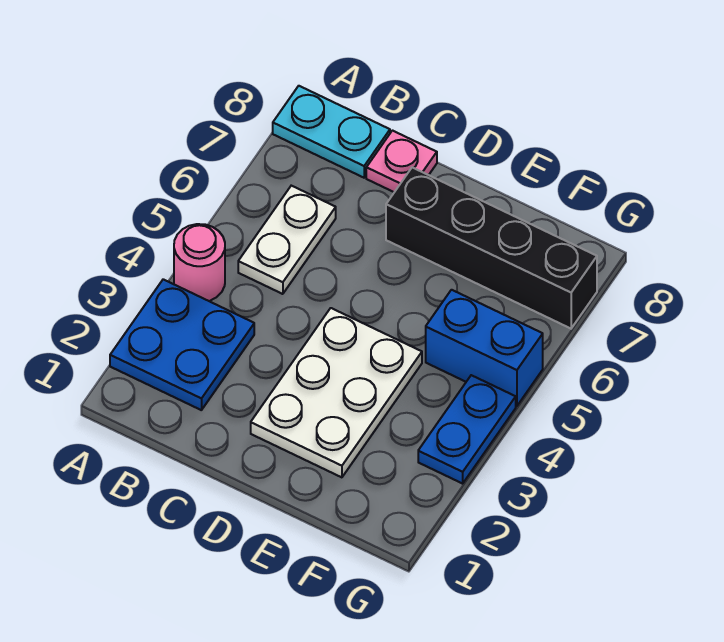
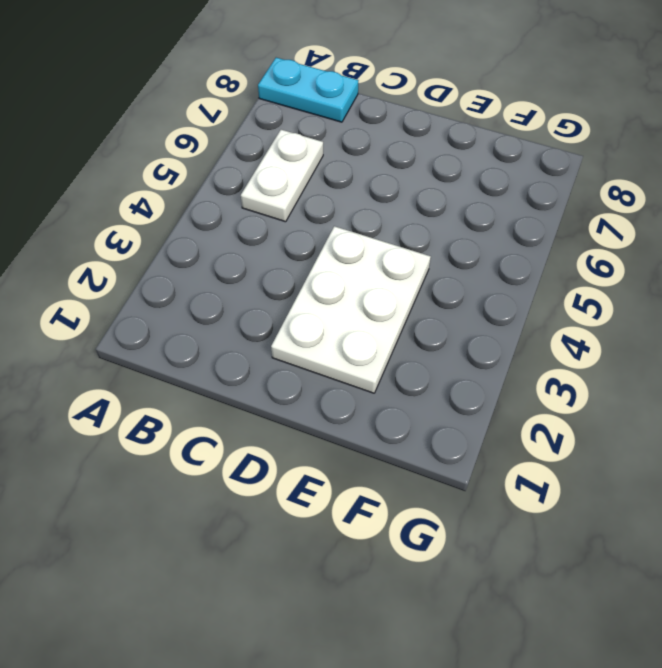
none -> blue plate A2:B3 level 1
none -> pink round brick A4 level 1

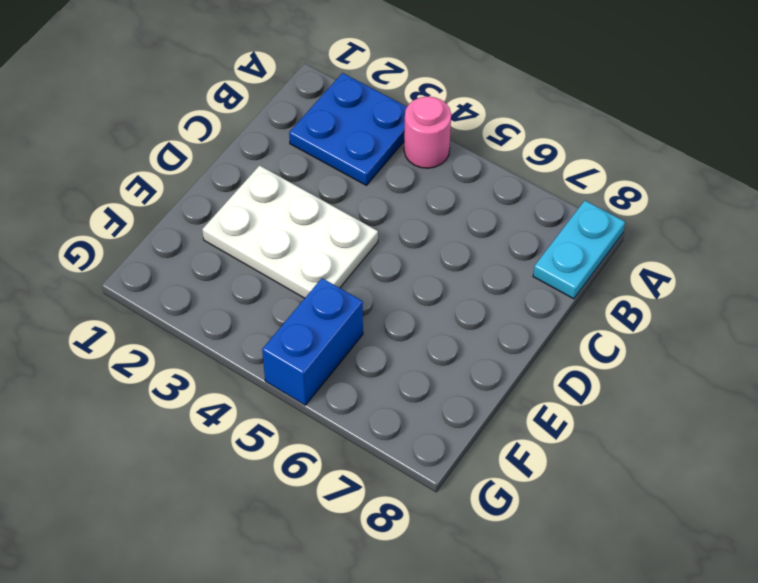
none -> white plate B5:B6 level 1
none -> pink plate C8 level 1

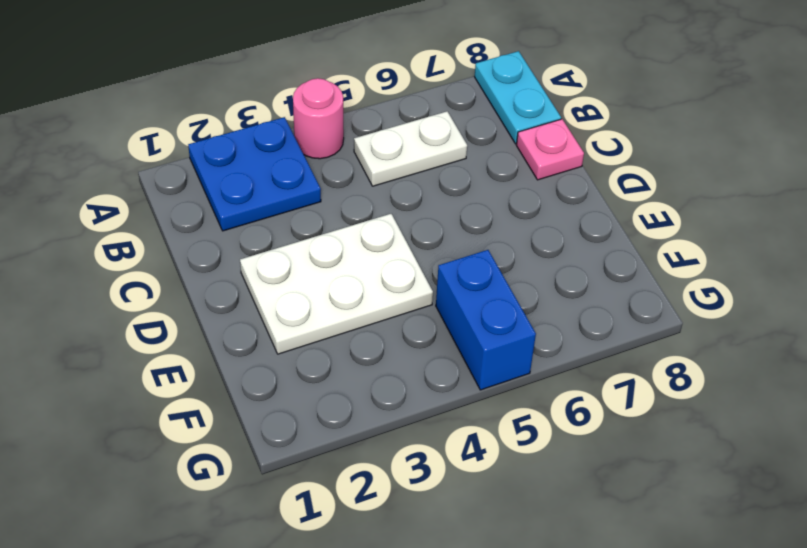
none -> black brick D7:G7 level 1
none -> blue plate G3:G4 level 1

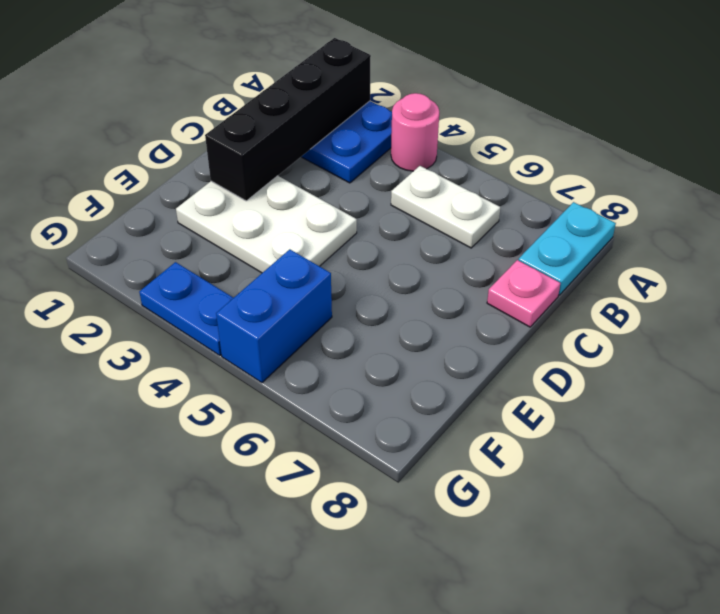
black brick A2:D2 level 2 -> black brick D7:G7 level 1

